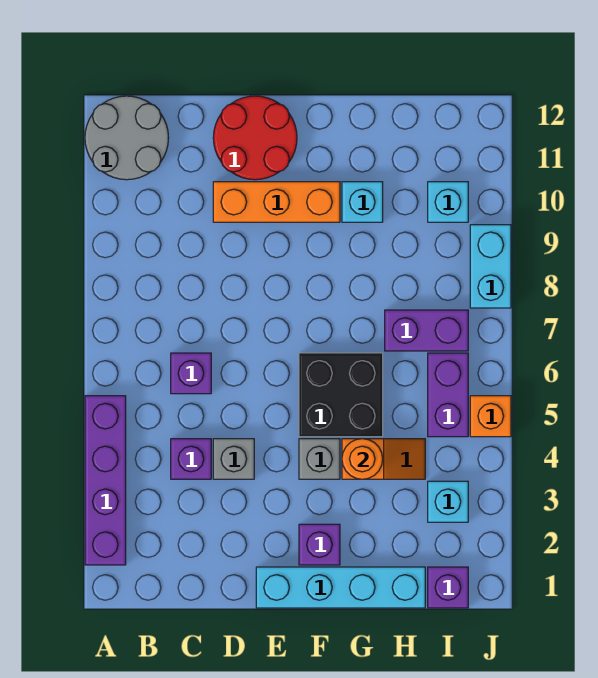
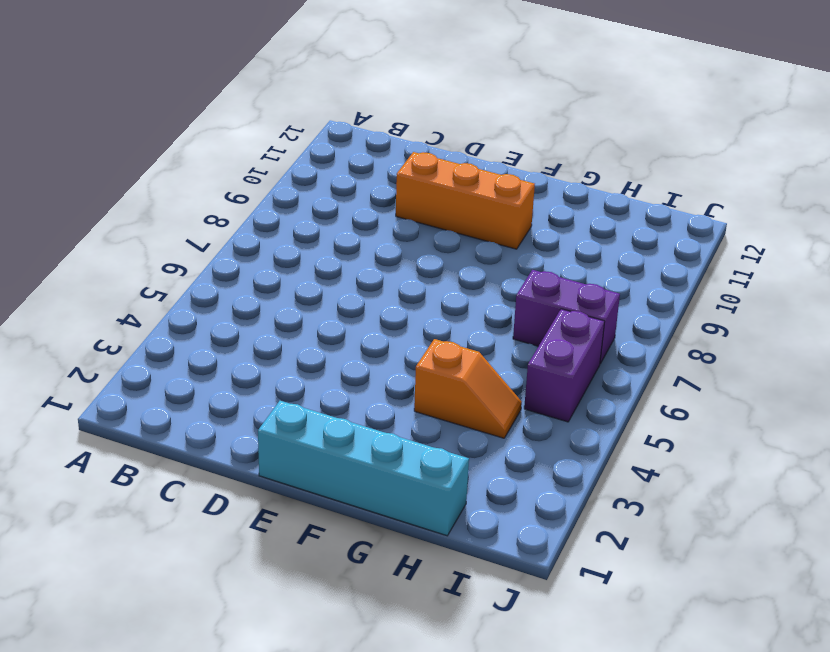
none -> purple brick A2:A5 level 1
none -> grey round brick A11:B12 level 1
none -> purple brick C4 level 1

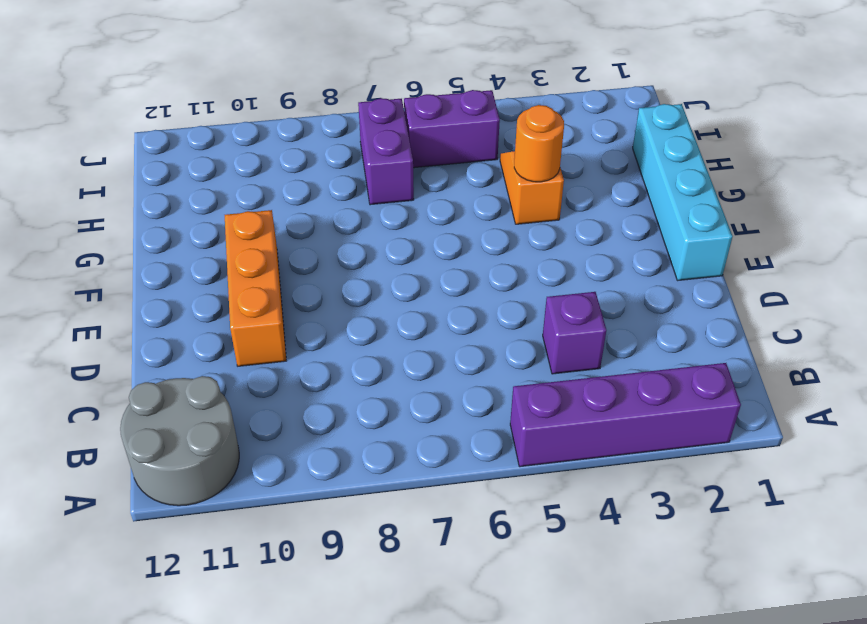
none -> purple brick C6 level 1
none -> grey brick D4 level 1
none -> red round brick D11:E12 level 1

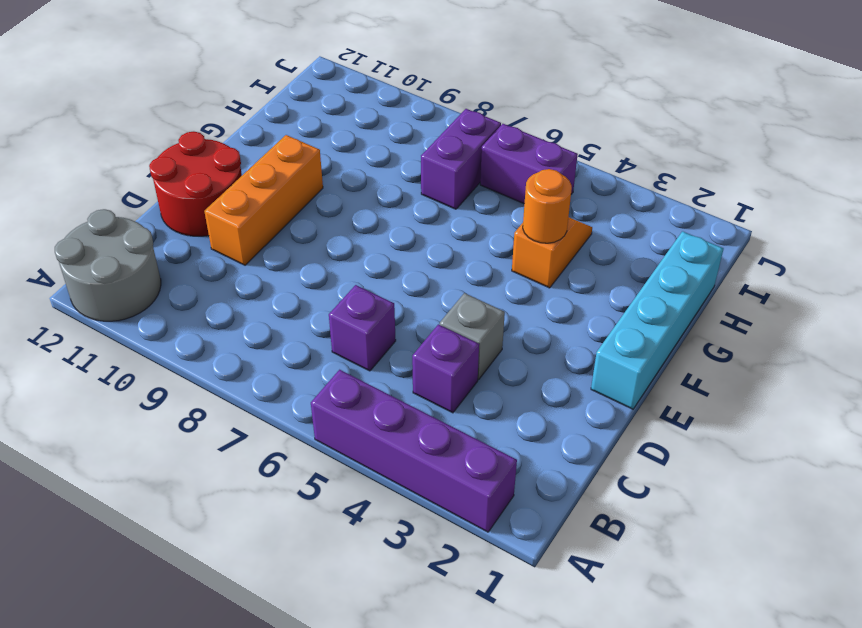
none -> purple brick F2 level 1
none -> grey brick F4 level 1
none -> black brick F5:G6 level 1

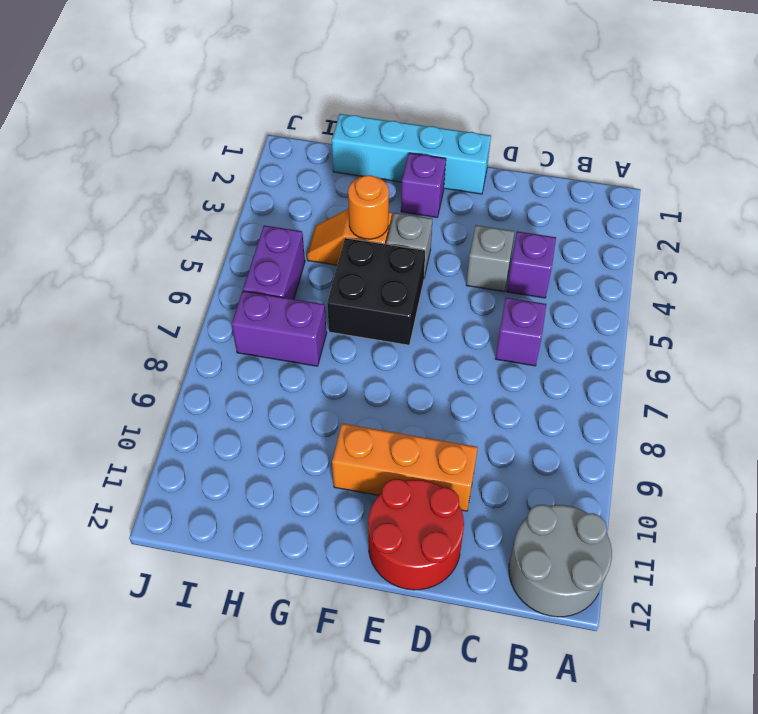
none -> purple brick A2:A5 level 1
none -> cyan brick G10 level 1
none -> purple brick I1 level 1

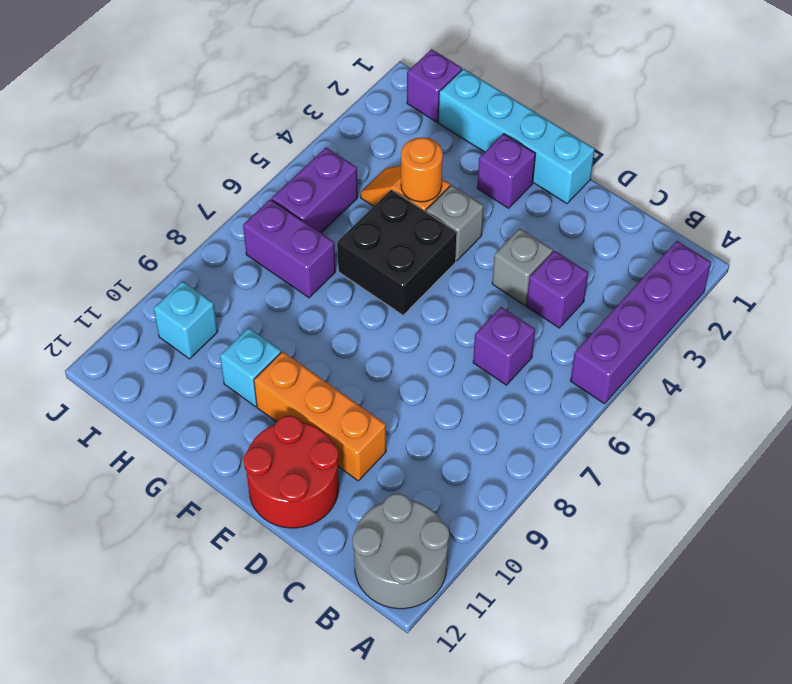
none -> cyan brick I3 level 1
none -> orange brick J5 level 1
none -> cyan brick J8:J9 level 1

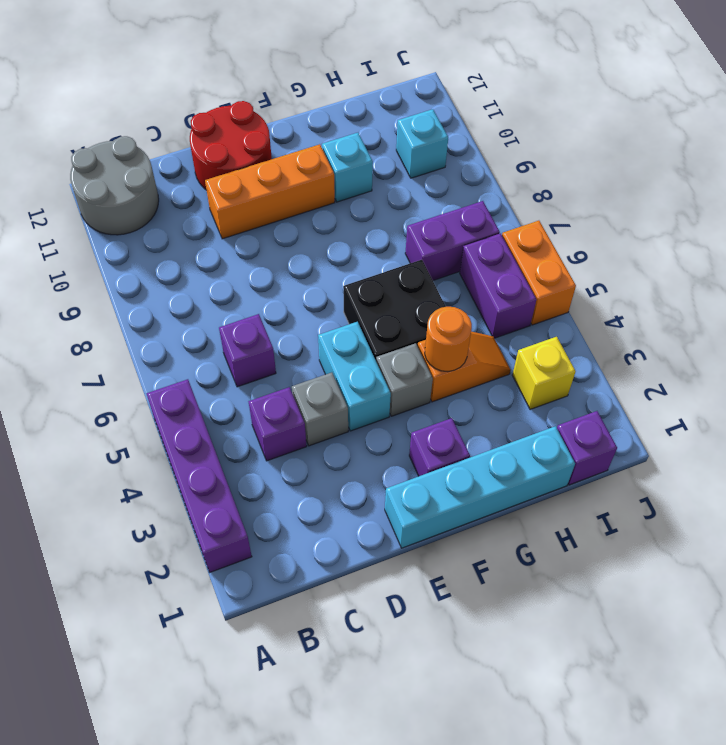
cyan brick E4:E5 level 1 -> cyan brick J8:J9 level 1
yellow brick I3 level 1 -> cyan brick I3 level 1
orange brick J5:J6 level 1 -> orange brick J5 level 1

